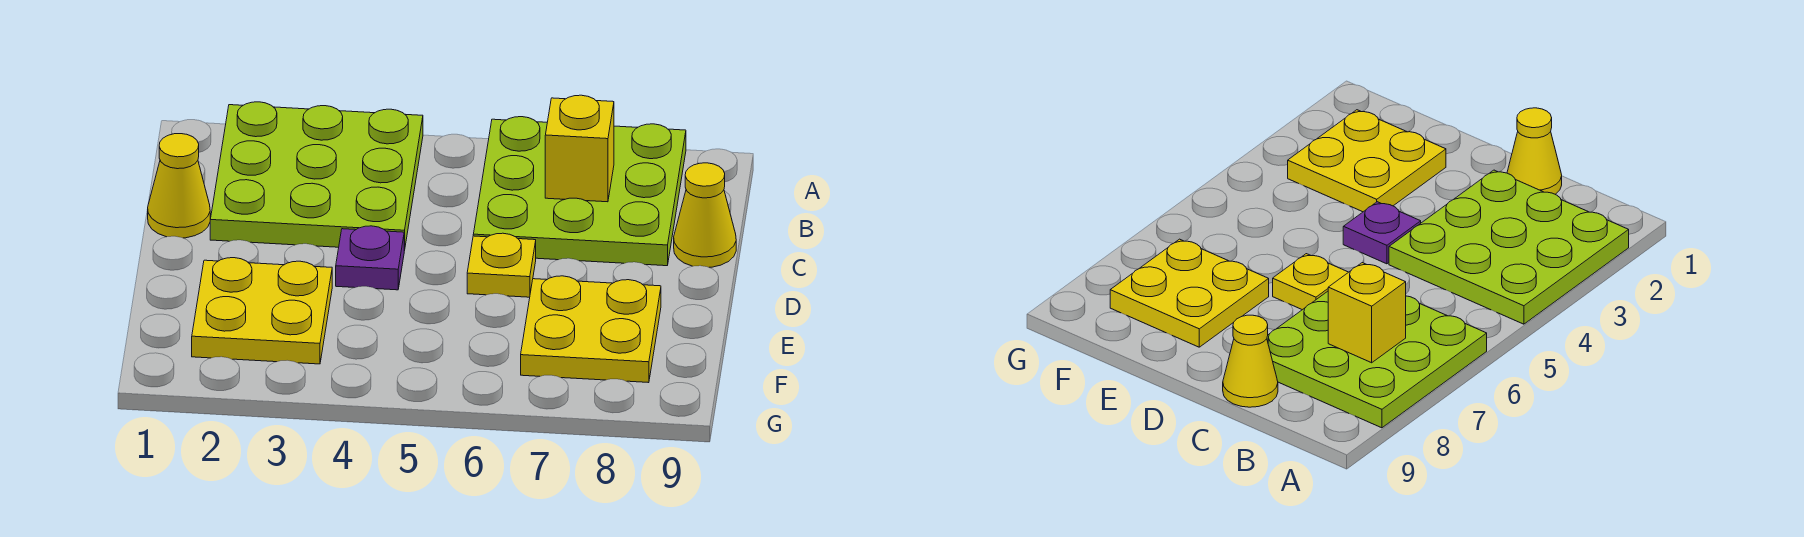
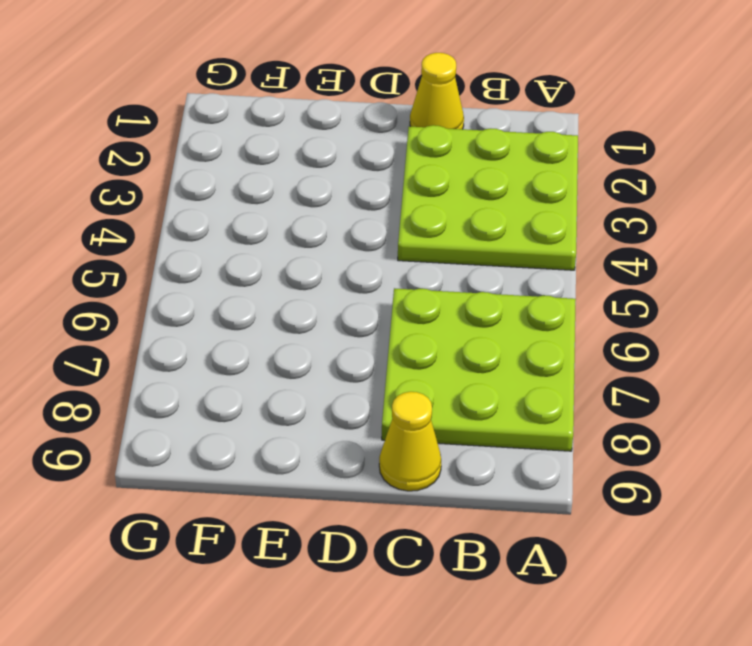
none -> purple plate D4 level 1
none -> yellow plate D6 level 1

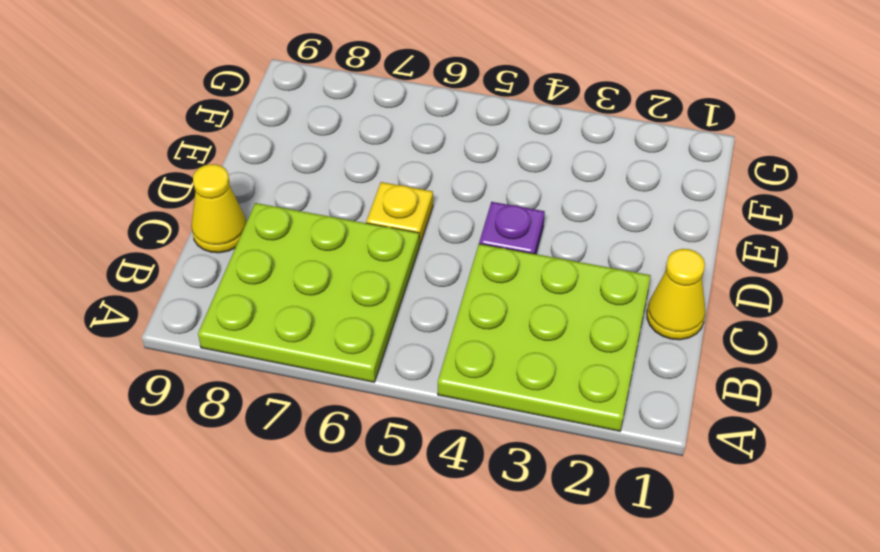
none -> yellow plate E2:F3 level 1
none -> yellow plate E7:F8 level 1

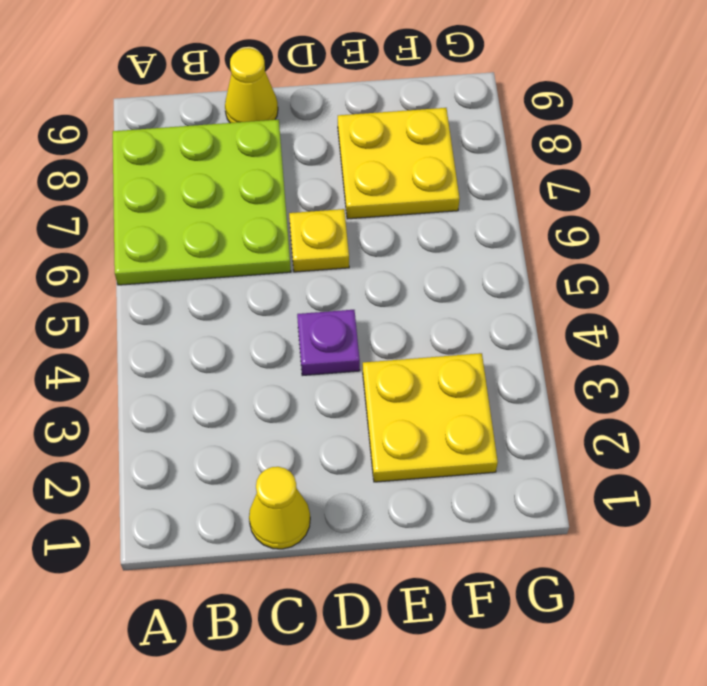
none -> lime plate A2:C4 level 1
none -> yellow brick B7 level 2

